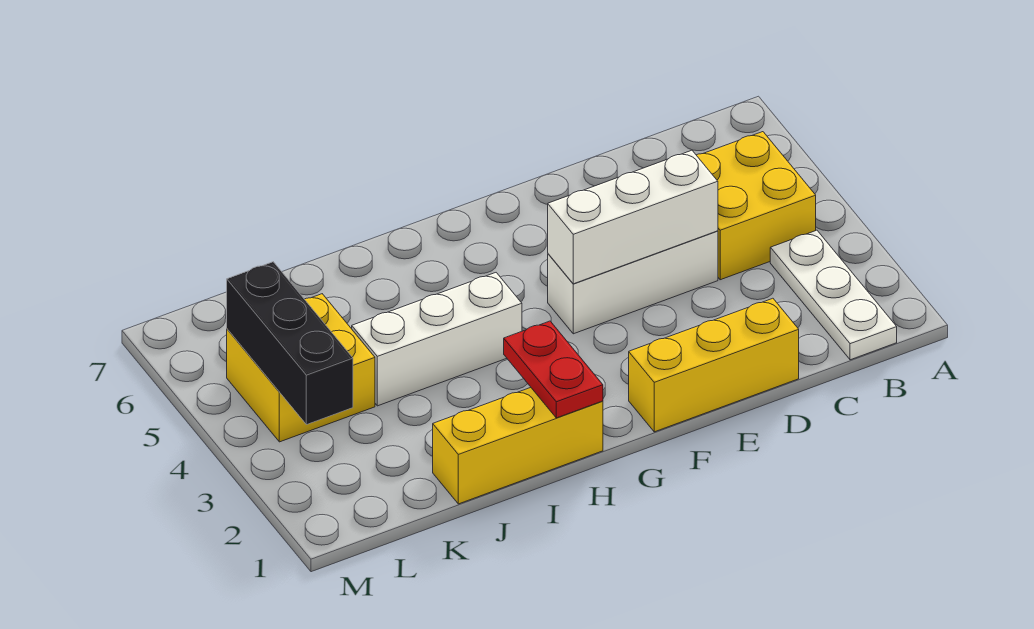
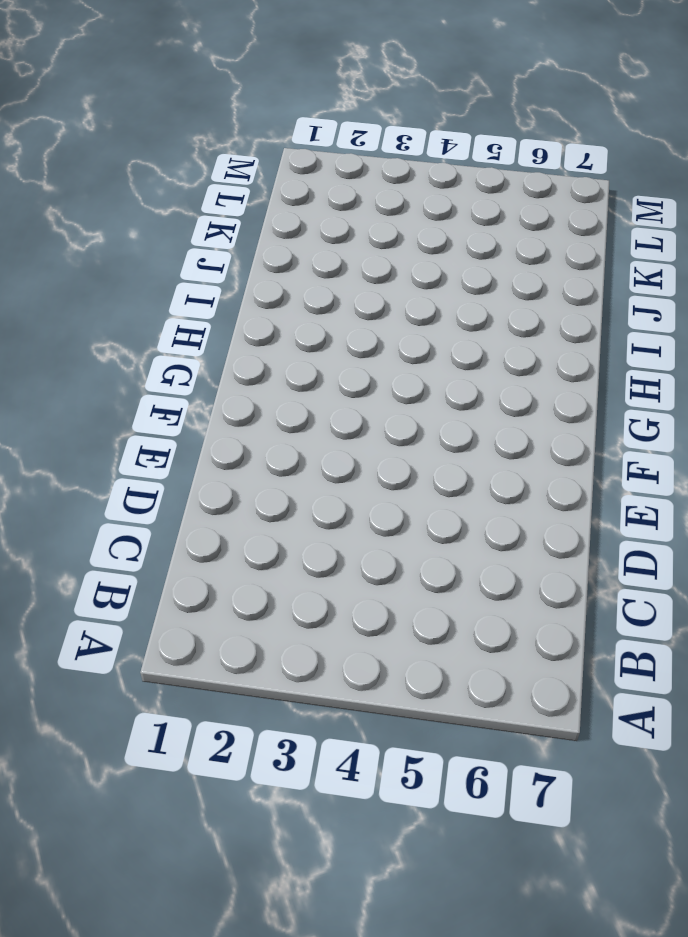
none -> white plate B1:B3 level 1
none -> yellow brick B4:C5 level 1

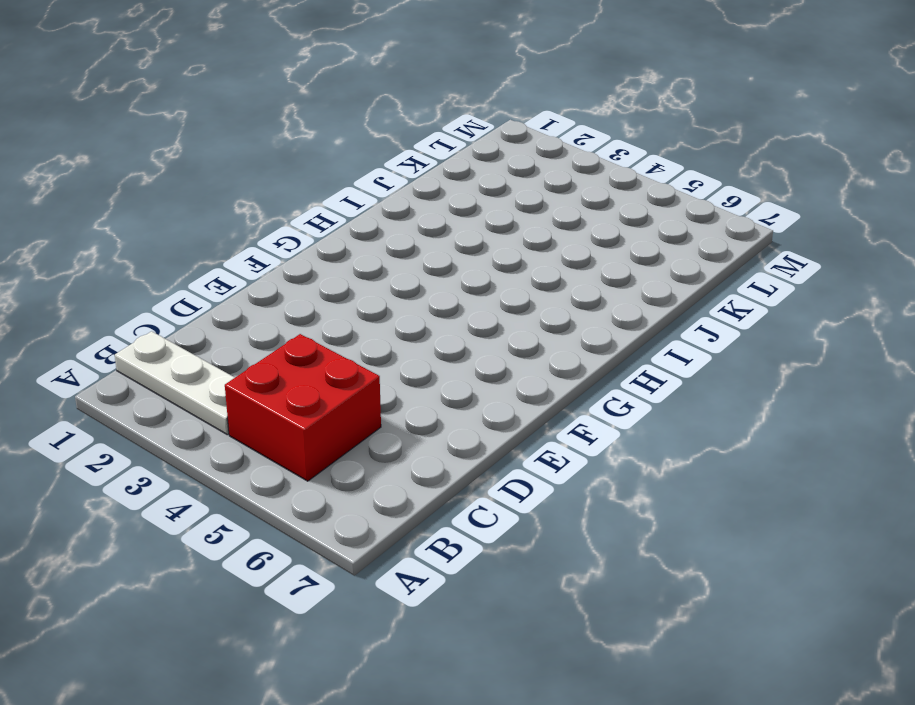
red brick B4:C5 level 1 -> yellow brick B4:C5 level 1
none -> yellow brick D1:F1 level 1
none -> white brick D4:F4 level 1

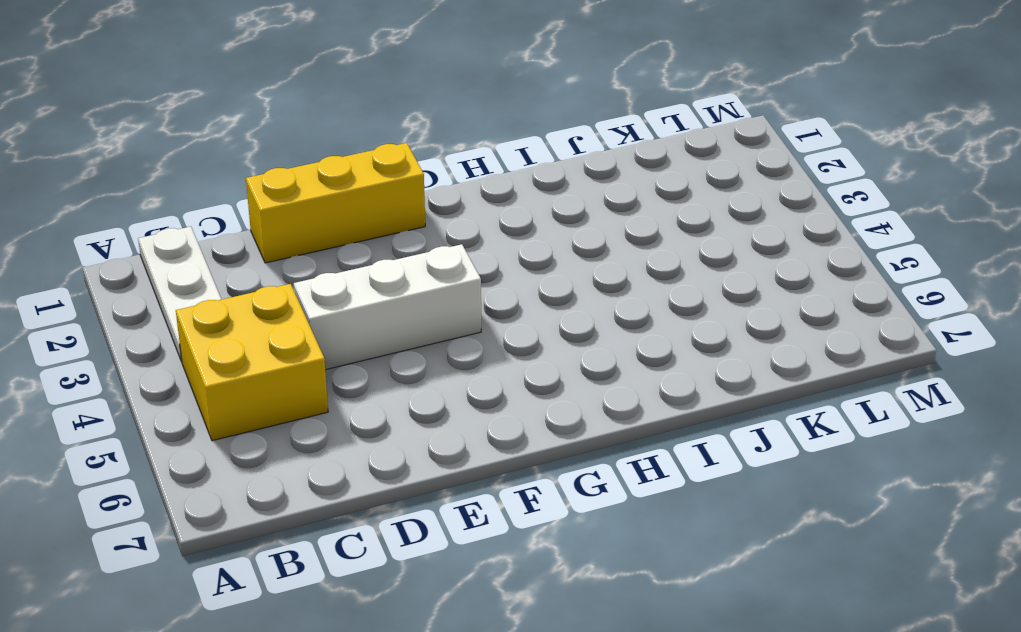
none -> yellow brick H1:J1 level 1
none -> white brick H4:J4 level 1

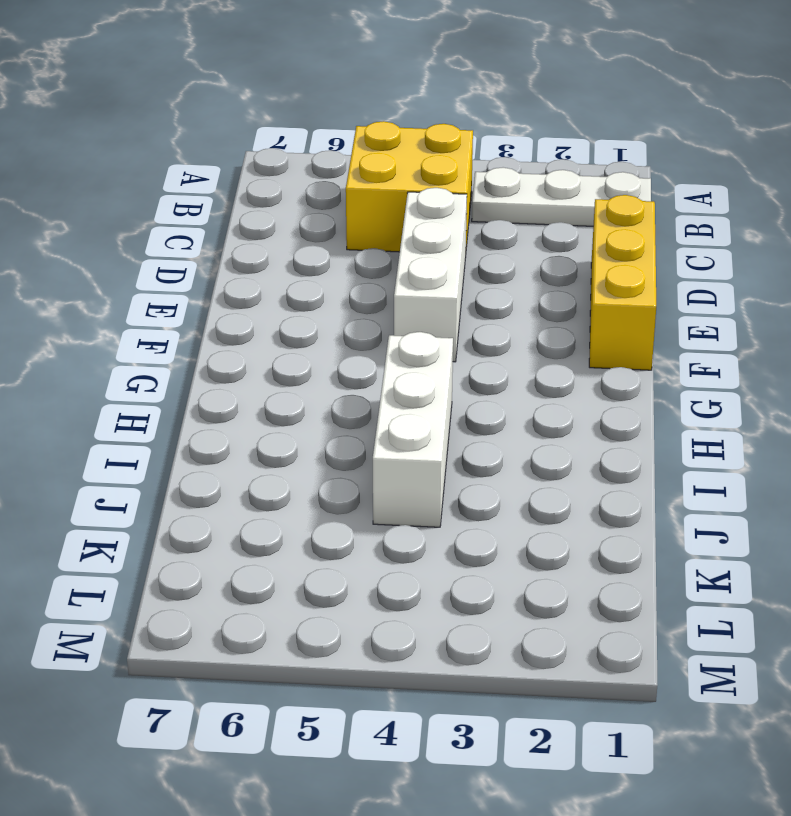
none -> yellow brick H1:J1 level 1
none -> yellow brick K4:L5 level 1

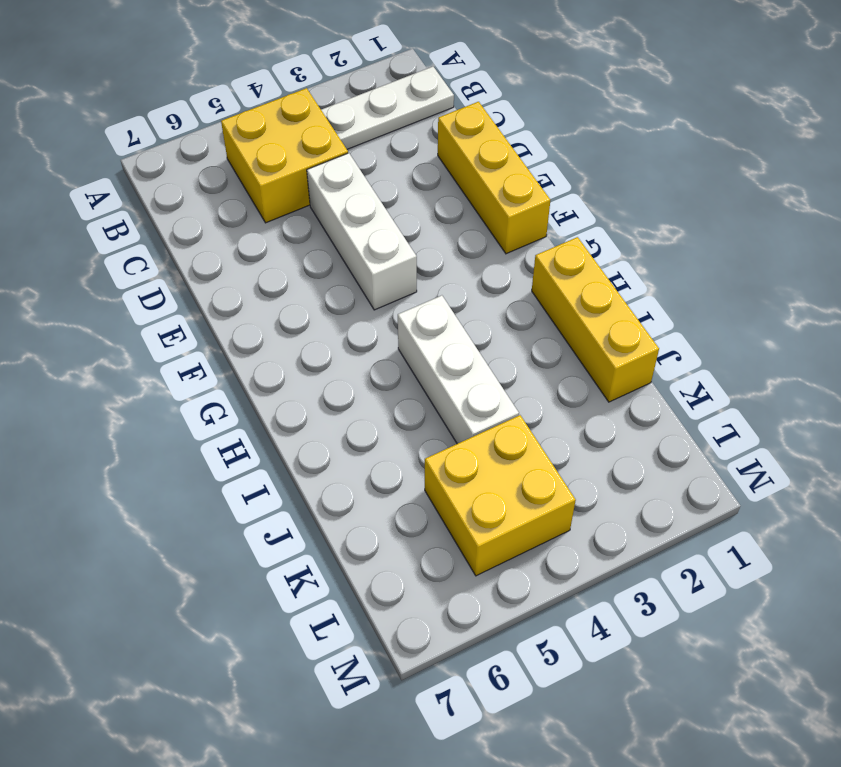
none -> white brick D4:F4 level 2
none -> red plate H1:H2 level 2

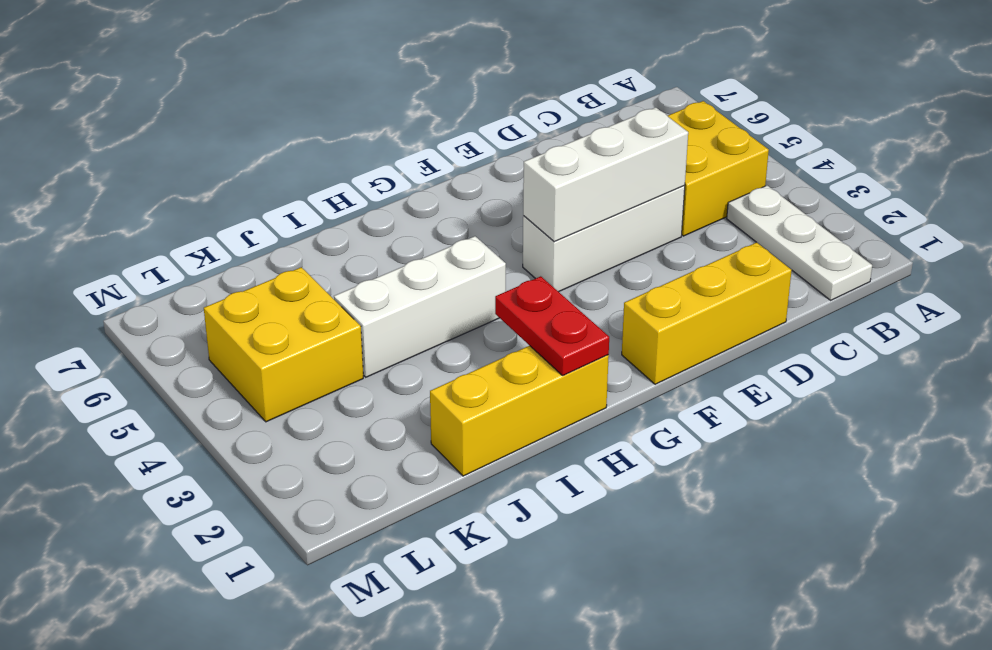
none -> black brick L3:L5 level 2

